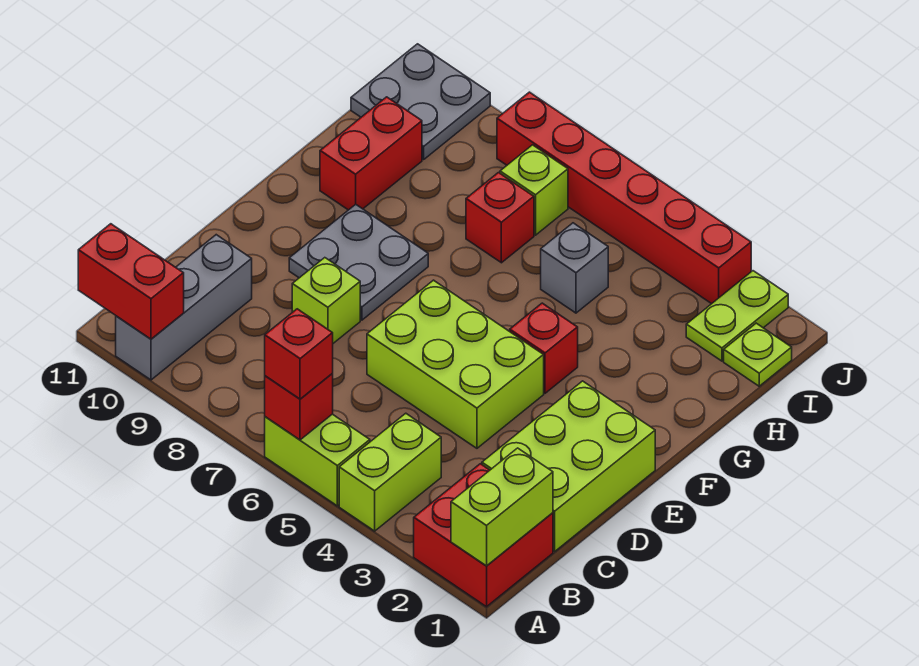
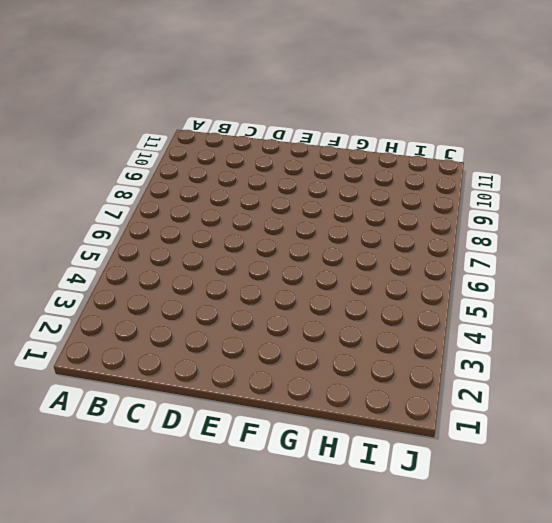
none -> red brick A1:B2 level 1
none -> lime brick A4:B4 level 1
none -> lime brick A5:A6 level 1

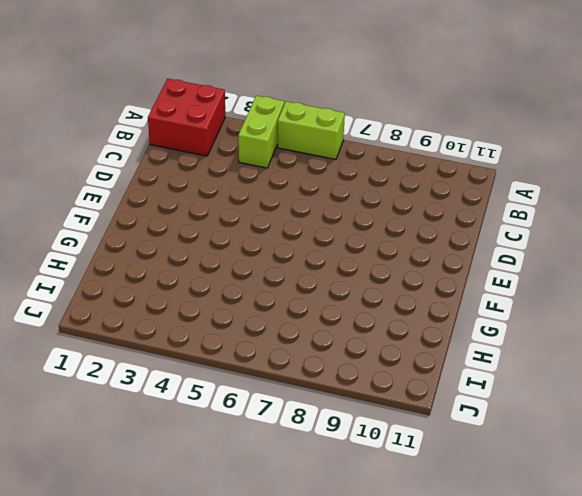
none -> grey brick A10:C10 level 1
none -> lime brick C1:E2 level 1
none -> lime brick D4:E6 level 1

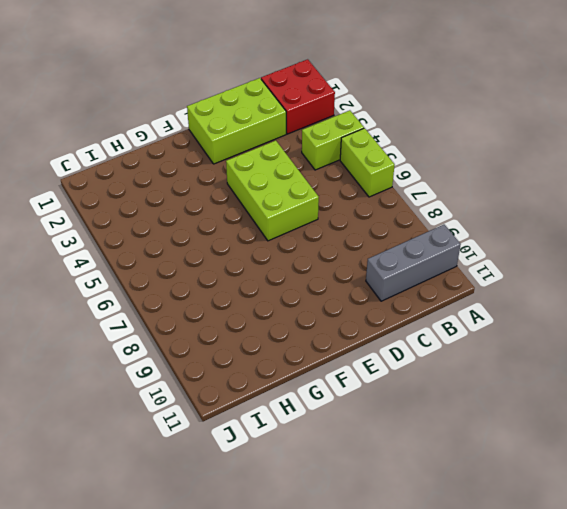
none -> lime brick D8 level 1
none -> grey plate E8:F9 level 1
none -> red brick F4 level 1

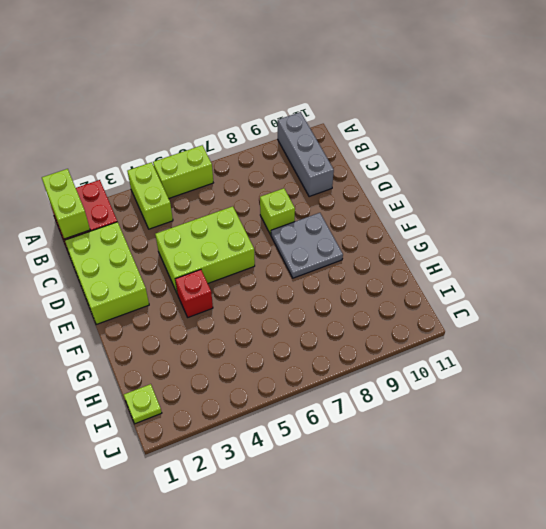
none -> red brick G10:H10 level 1
none -> grey brick H5 level 1
none -> red brick H7 level 1

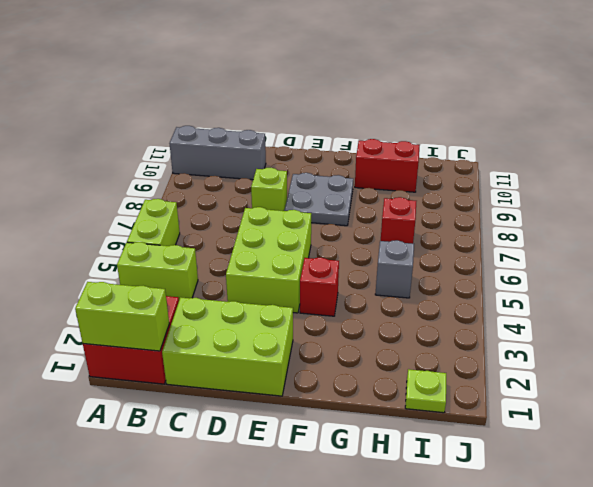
none -> lime plate I2:J2 level 1
none -> lime brick I7 level 1
none -> grey plate I10:J11 level 1

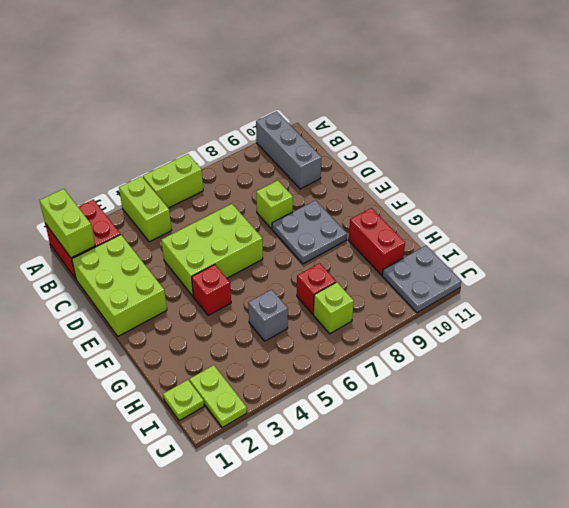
none -> red brick J3:J8 level 1
none -> red brick A6 level 2
none -> red brick A10:A11 level 2

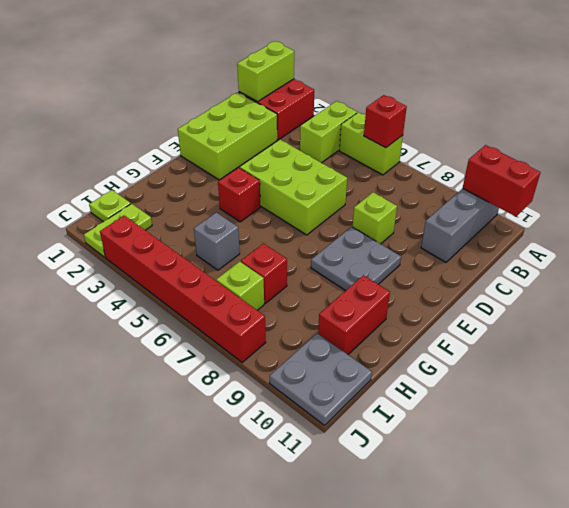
none -> red brick A6 level 3

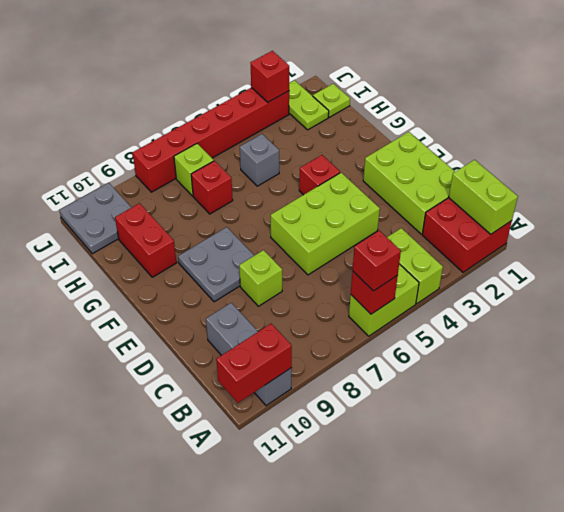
red brick J3 level 2 -> none

